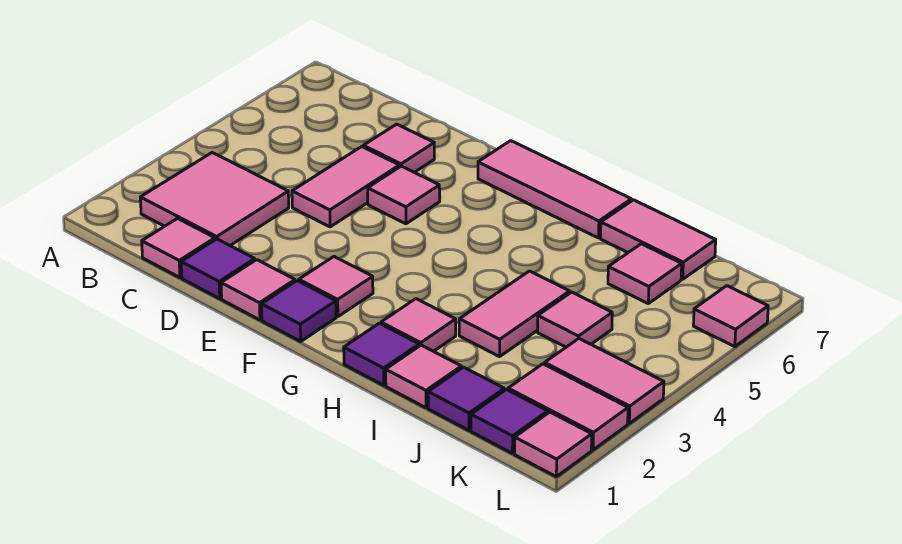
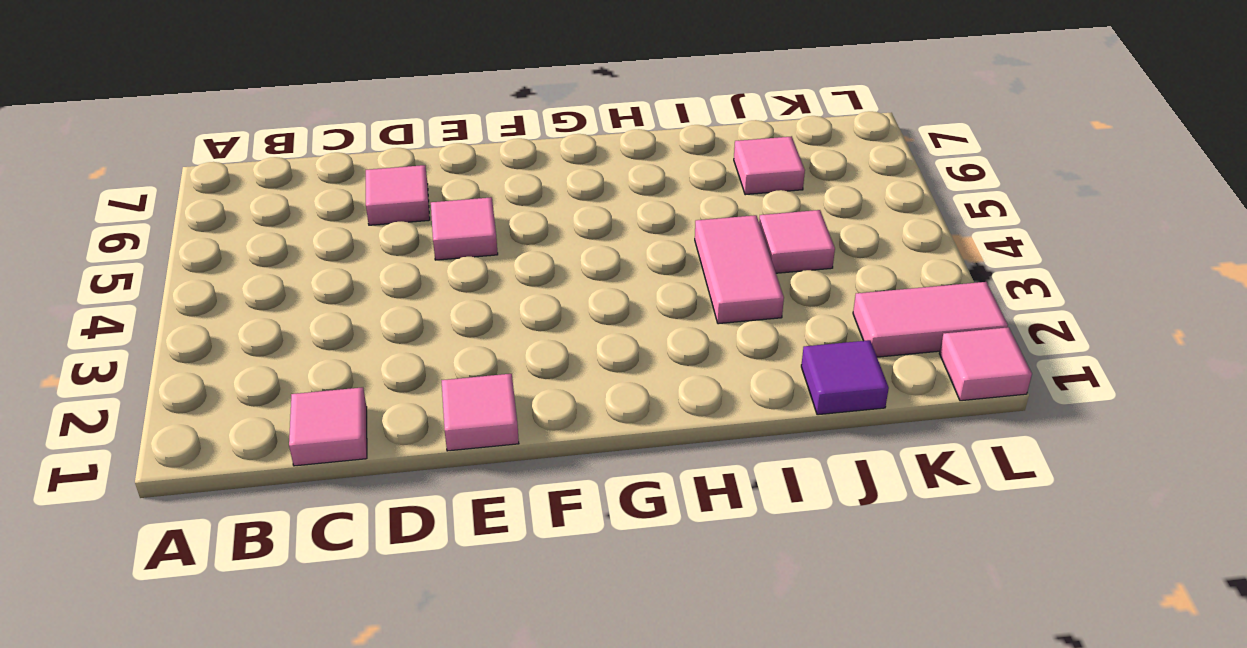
none -> pink tile B2:C3 level 1
none -> purple tile D1 level 1
none -> pink tile D4:D5 level 1

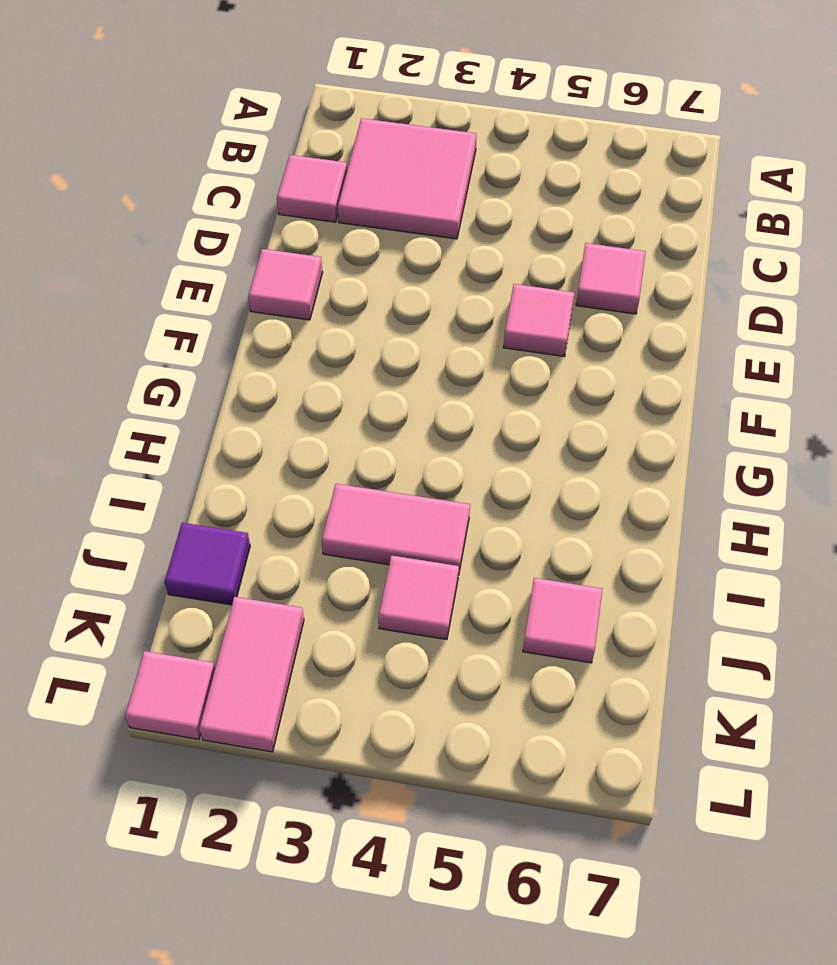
none -> purple tile D1 level 1
none -> pink tile D4:D5 level 1
none -> purple tile F1 level 1

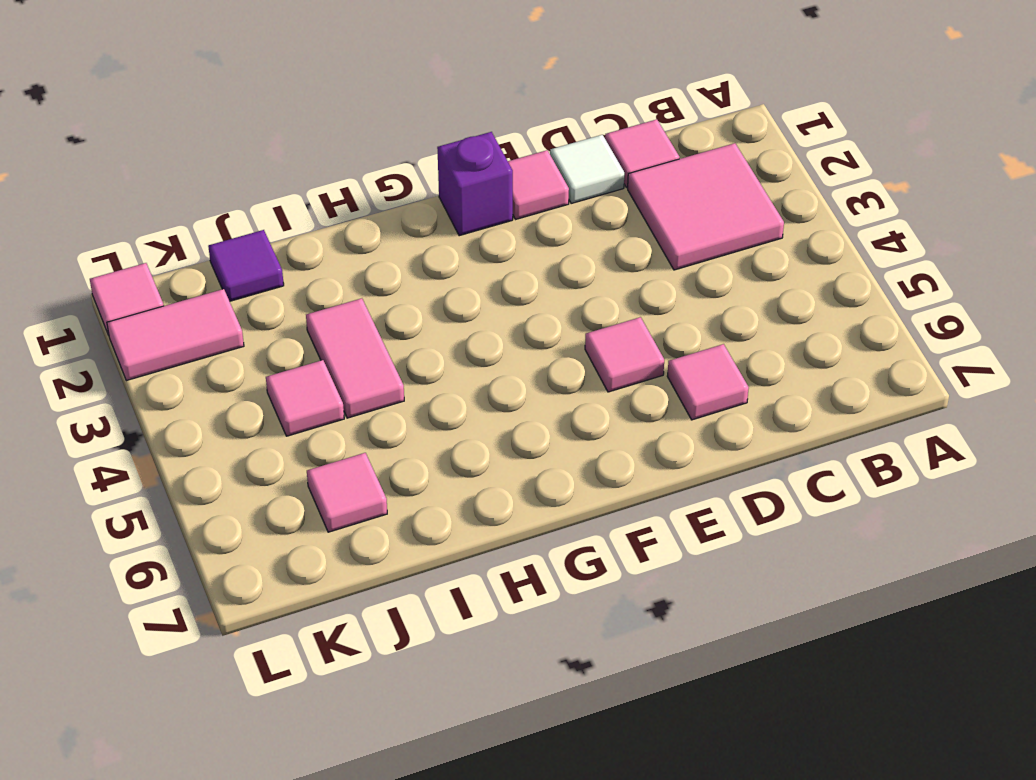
white tile D1 level 1 -> purple tile D1 level 1
purple brick F1 level 1 -> purple tile F1 level 1
none -> pink tile D4:D5 level 1
none -> pink tile F2 level 1
none -> pink tile F7:H7 level 1

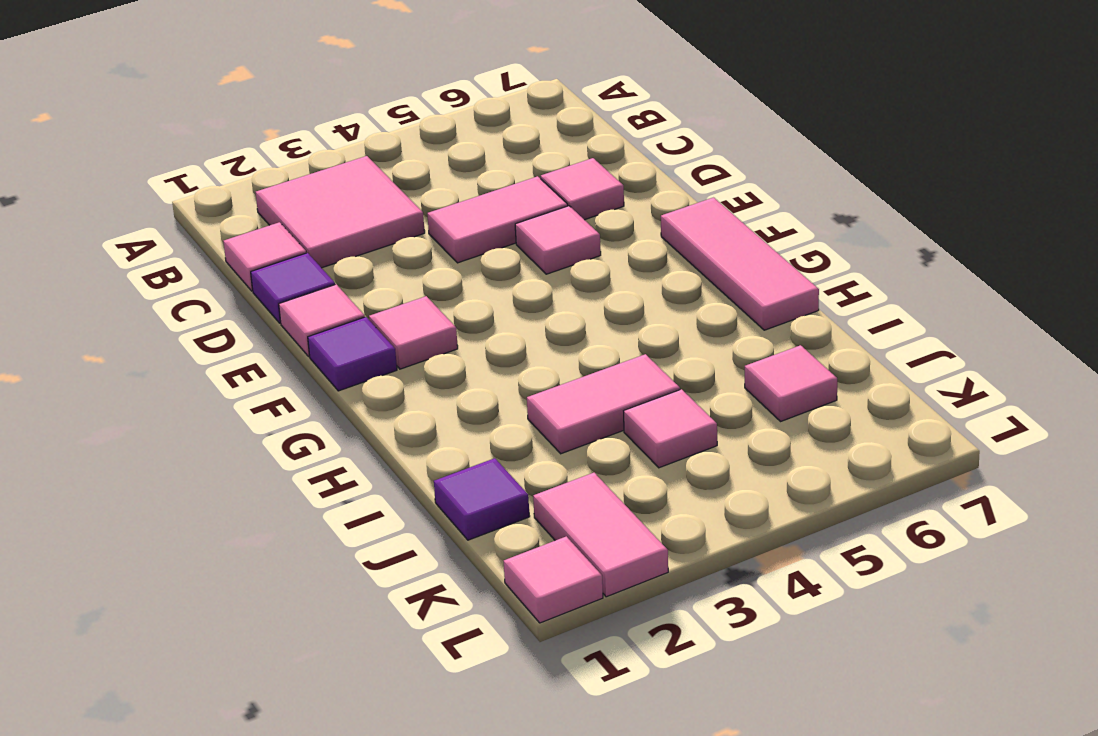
none -> purple tile H1 level 1
none -> pink tile H2 level 1
none -> pink tile I1 level 1

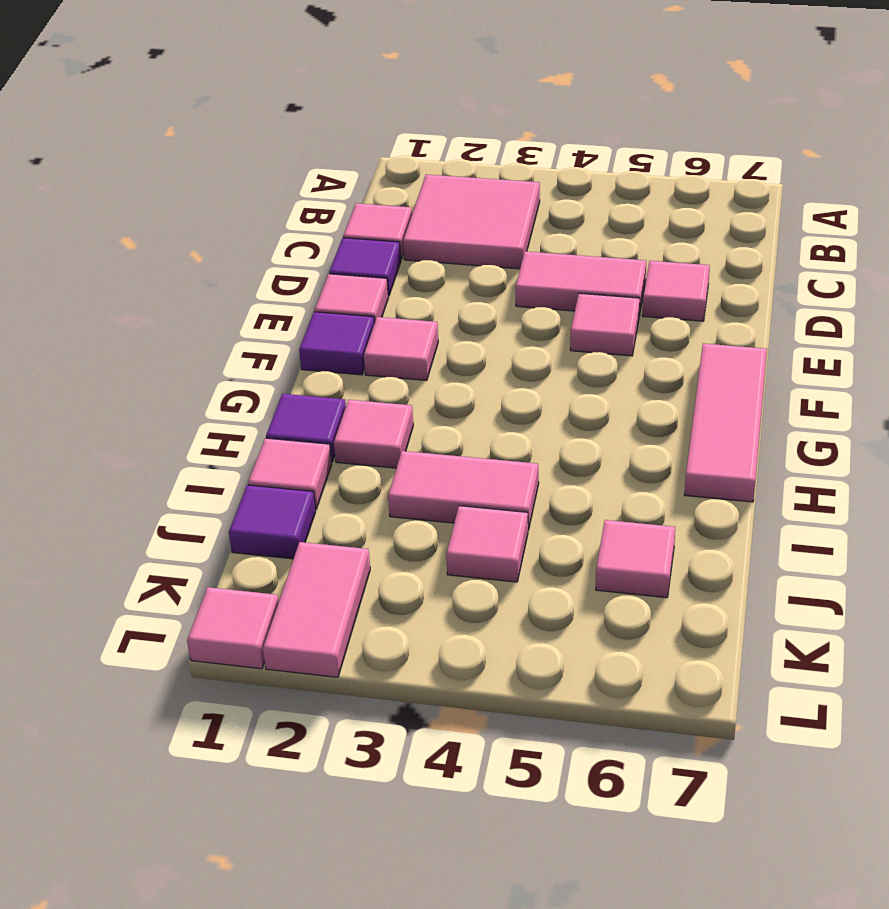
none -> pink tile I7:J7 level 1
none -> purple tile K1 level 1
none -> pink tile K3:L3 level 1

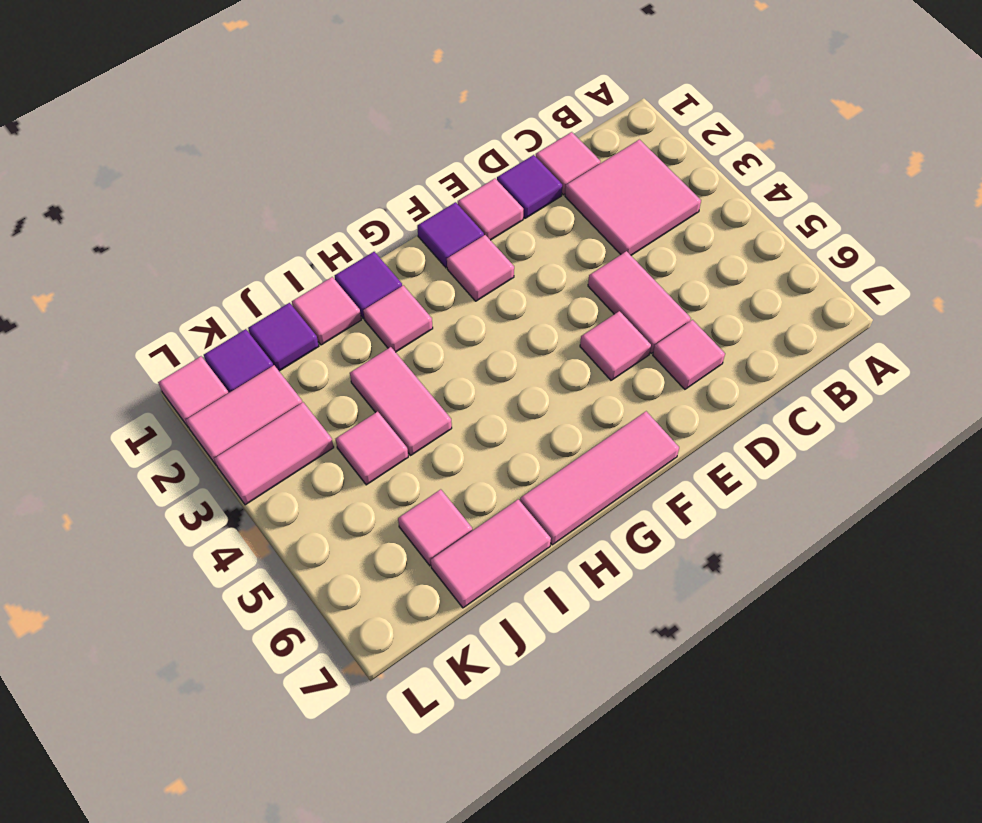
none -> pink tile L6 level 1

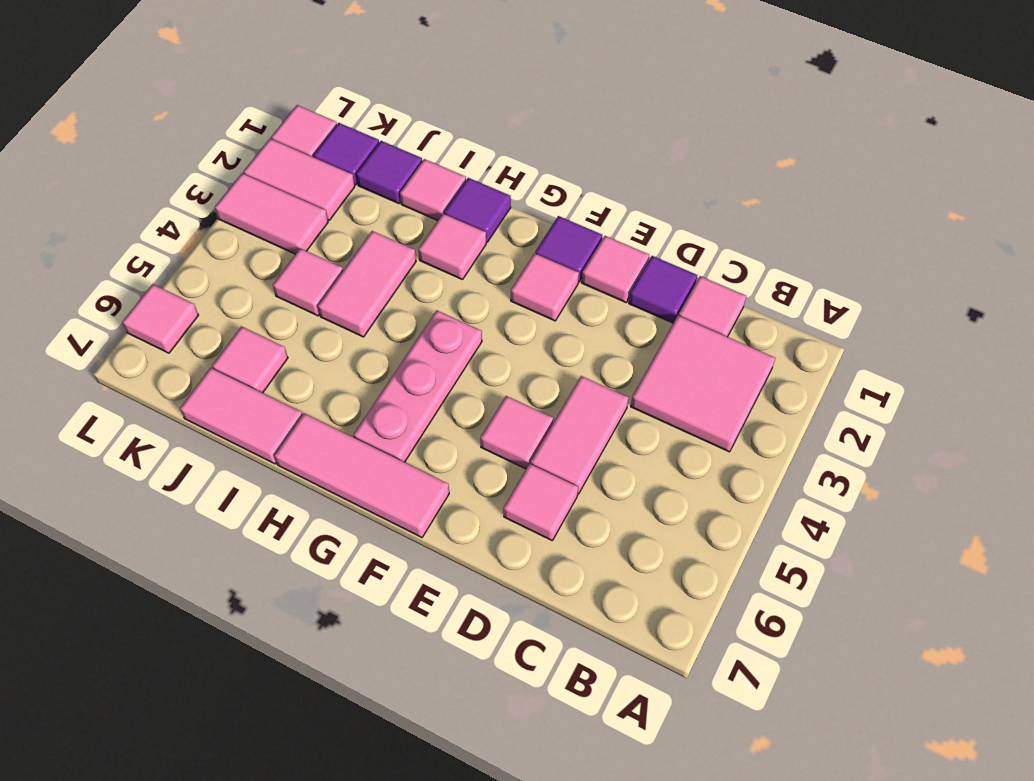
pink plate G4:G6 level 1 -> none

